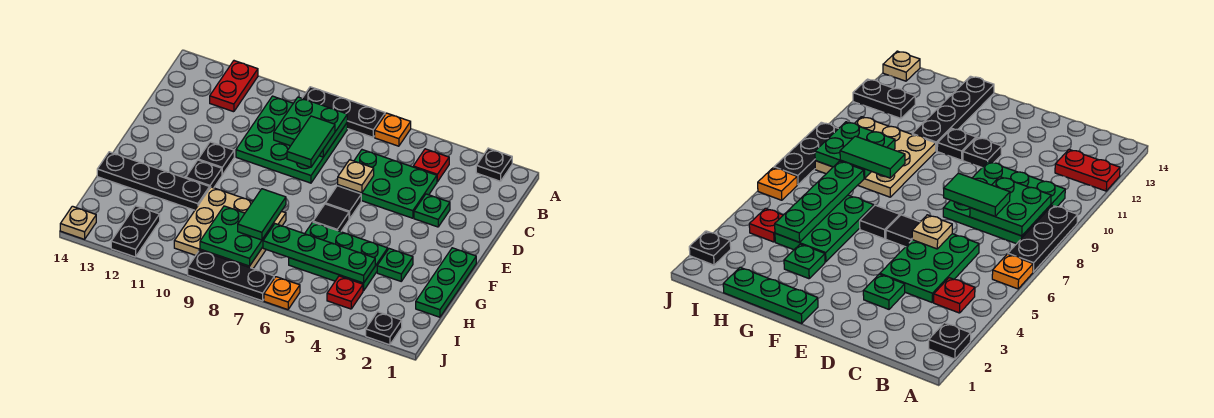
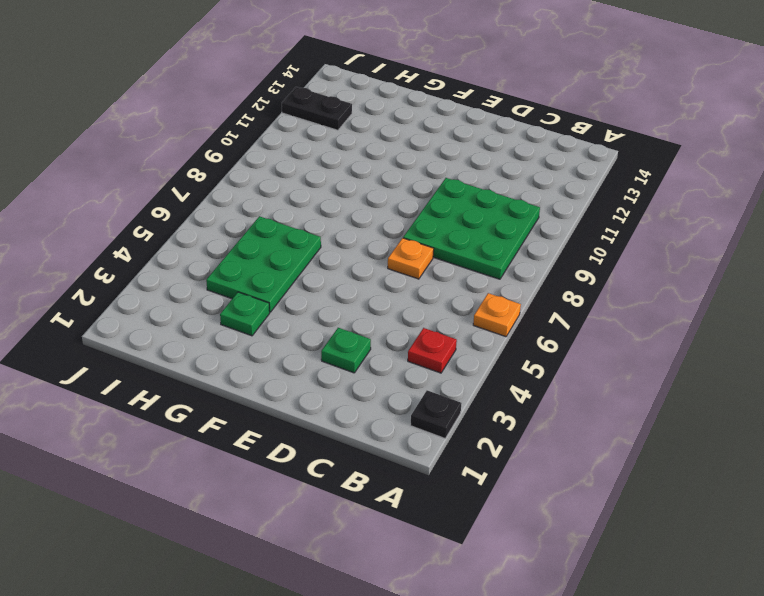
orange plate D7 level 1 -> orange plate J6 level 1
none -> black plate A7:A9 level 1
none -> red plate A12:B12 level 1
none -> green plate C4:D6 level 1

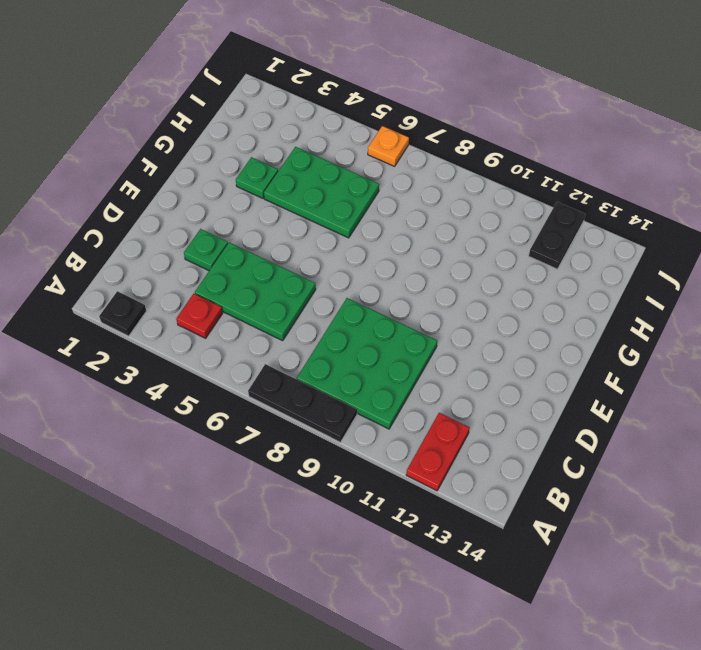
none -> orange plate A6 level 1
none -> black tile E6 level 1
none -> black plate E11 level 1

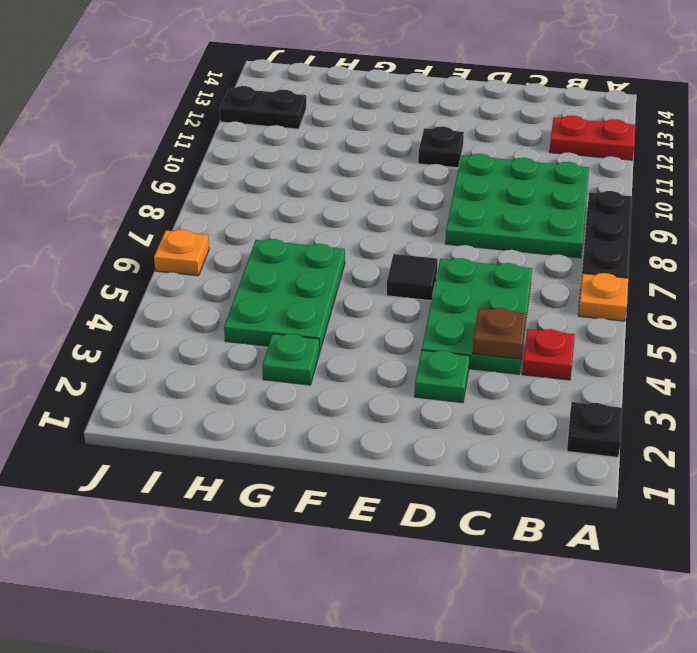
brown plate C4 level 2 -> none
none -> green plate F1:H1 level 1
none -> black tile F6 level 1
none -> black plate F11 level 1

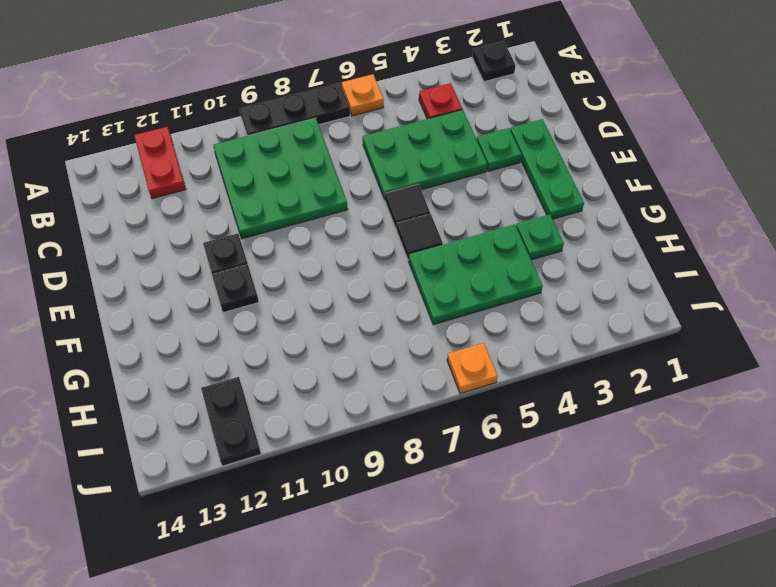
green plate D2:F2 level 1 -> green plate F1:H1 level 1
none -> tan plate G8:I10 level 1
none -> black plate G11:G14 level 1
none -> red plate I4 level 1

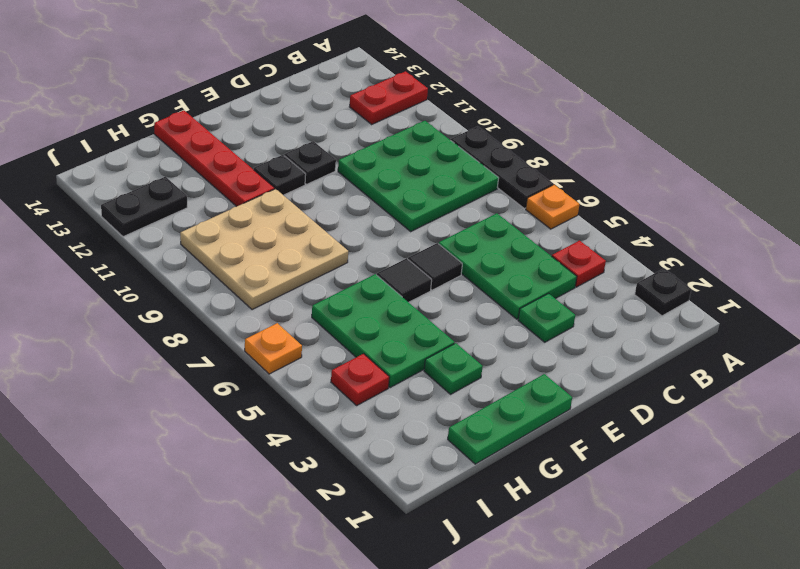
red plate G11:G14 level 1 -> black plate G11:G14 level 1
none -> black plate J2 level 1
none -> black plate J7:J9 level 1
none -> tan plate J14 level 1

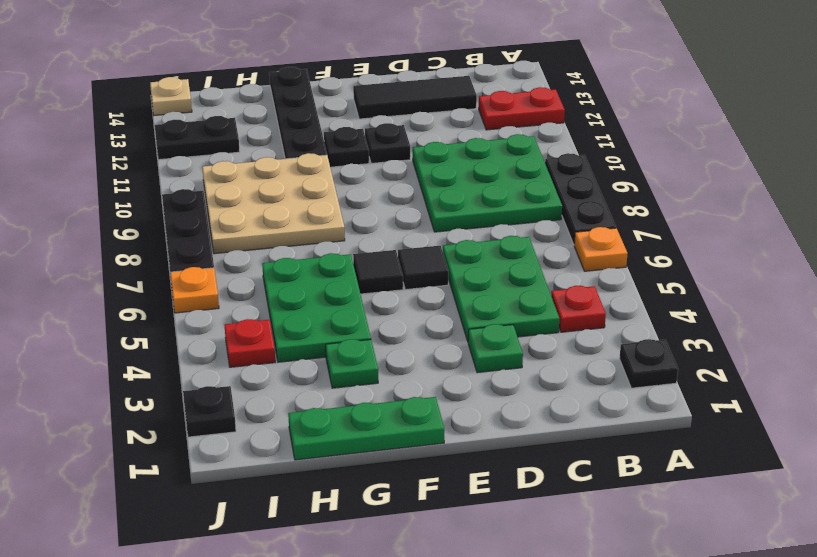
black tile C13:E13 level 1 -> none
none -> green plate B8:C9 level 2
none -> tan plate D6 level 2
none -> green plate H4:H7 level 2

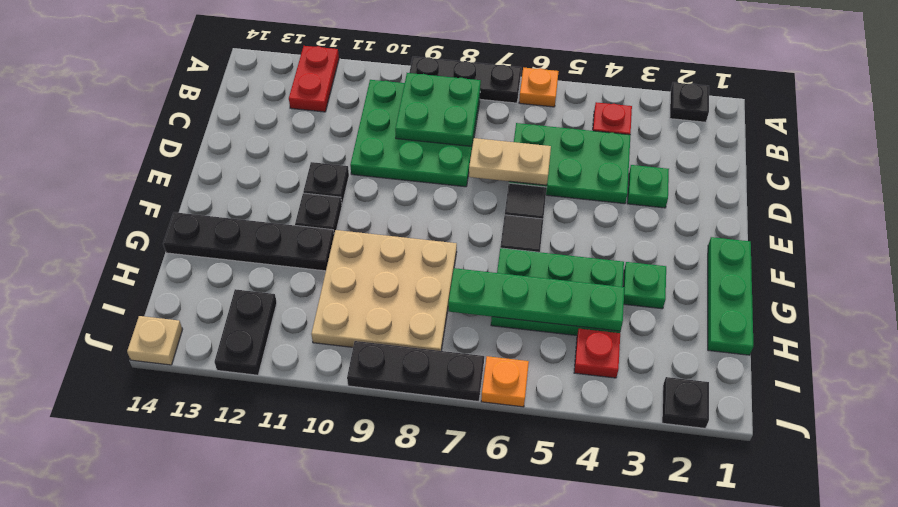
tan plate D6:D7 level 2 -> tan plate D6 level 2
none -> green plate H8:I9 level 2
none -> green tile C8:D8 level 3
none -> green tile G8:H8 level 3

